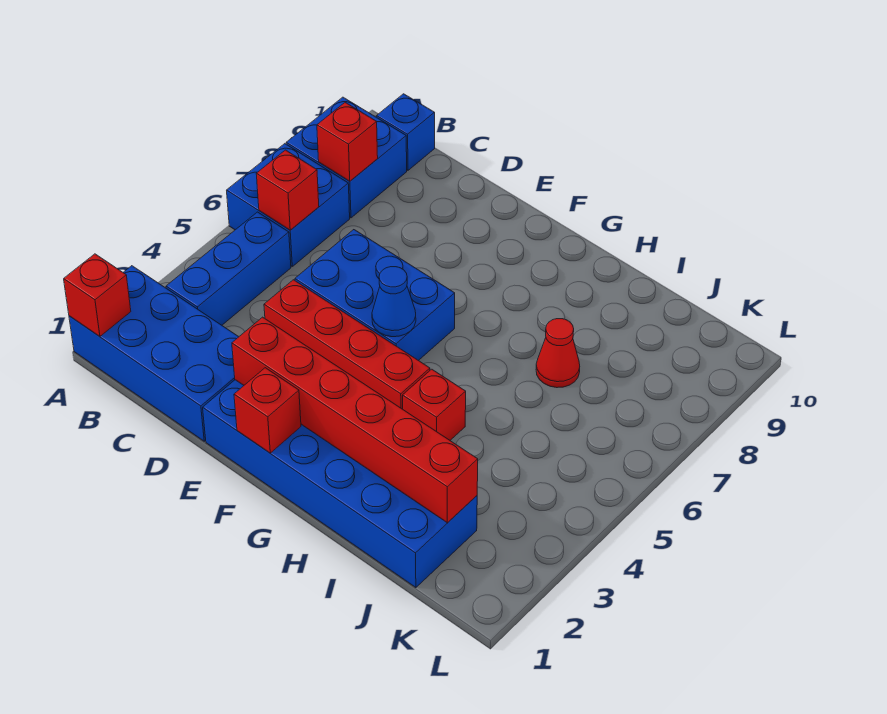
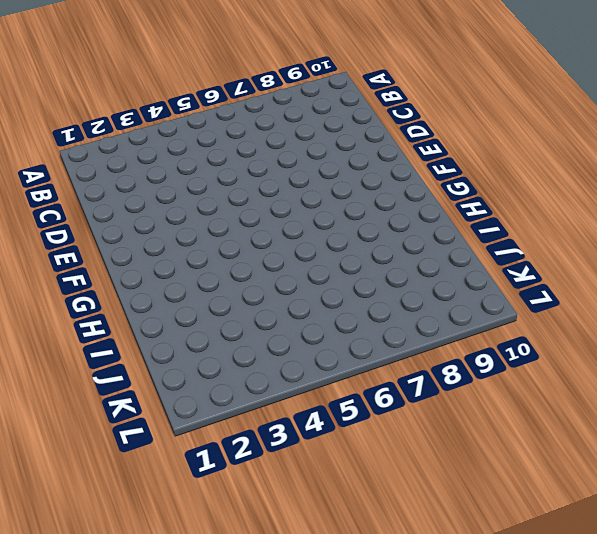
none -> blue brick A1:D2 level 1
none -> blue brick A6:B7 level 1
none -> blue brick A8:B9 level 1

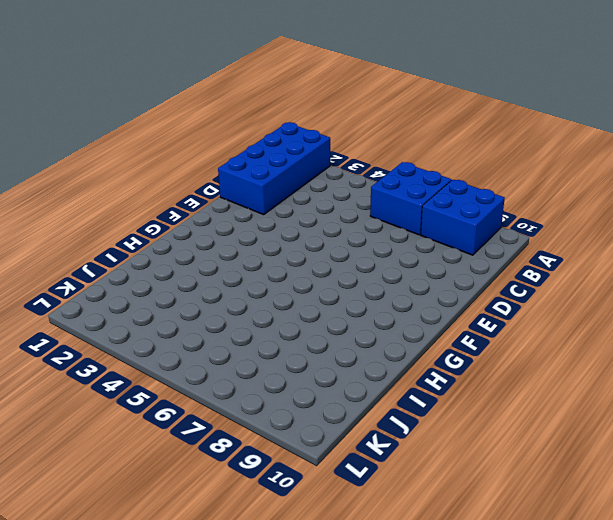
none -> blue brick B3:B5 level 1
none -> blue brick B10 level 1
none -> red brick D4:G4 level 1

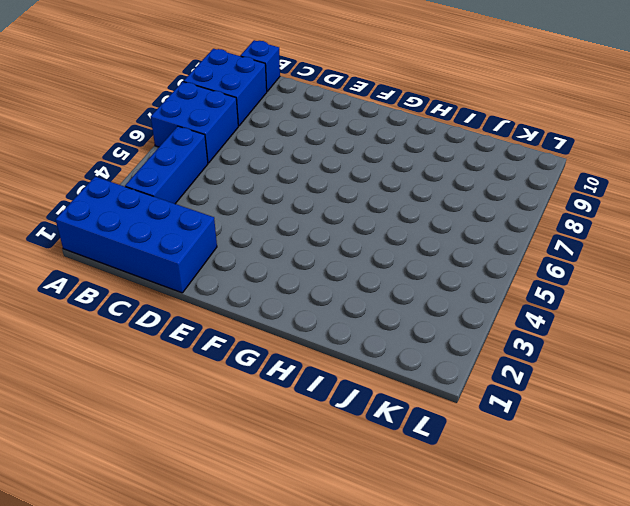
none -> red brick D4:G4 level 1
none -> blue brick D5:F6 level 1
none -> blue brick E1:J2 level 1

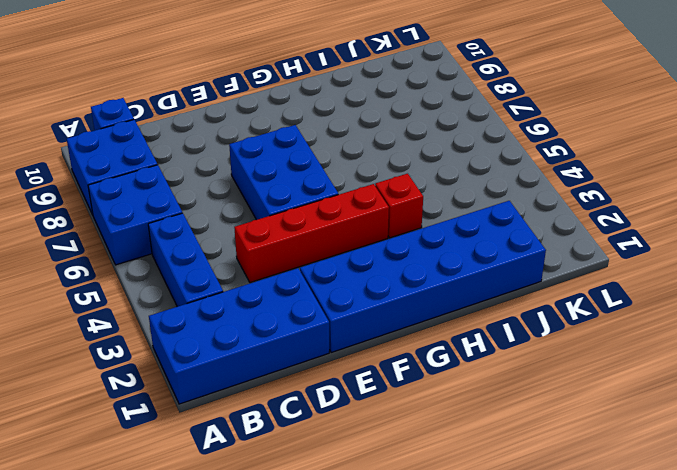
blue brick E5:F7 level 1 -> blue brick D5:F6 level 1
none -> red cone I7 level 1
none -> red brick A1 level 2
none -> red brick B6 level 2

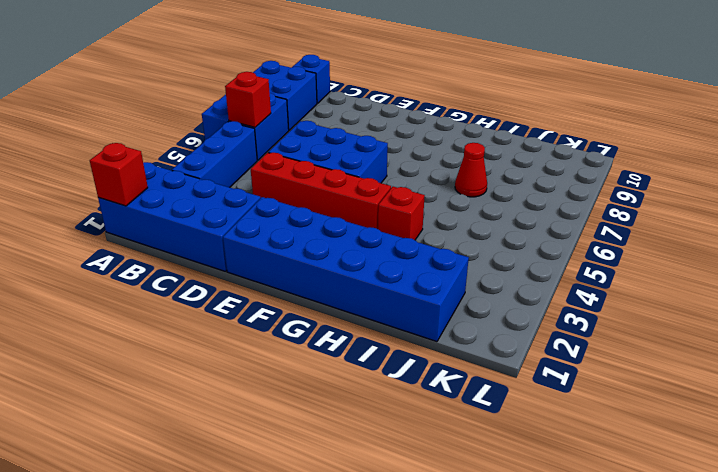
none -> red brick B8 level 2
none -> red brick E2:J2 level 2
none -> red brick F1 level 2

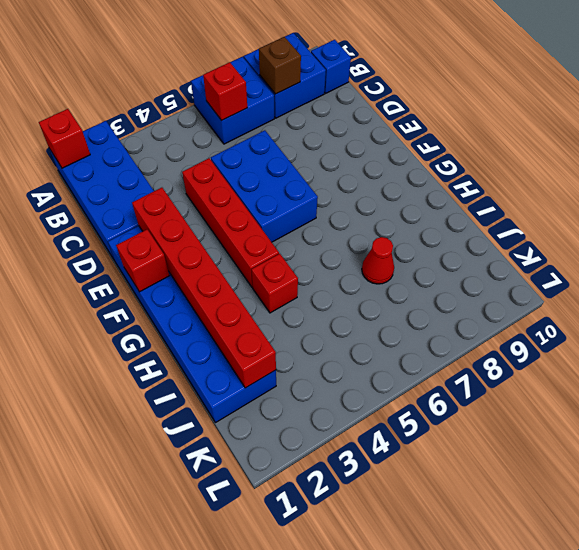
brown brick B8 level 2 -> red brick B8 level 2
none -> blue brick B3:B5 level 1
none -> blue cone F5 level 2

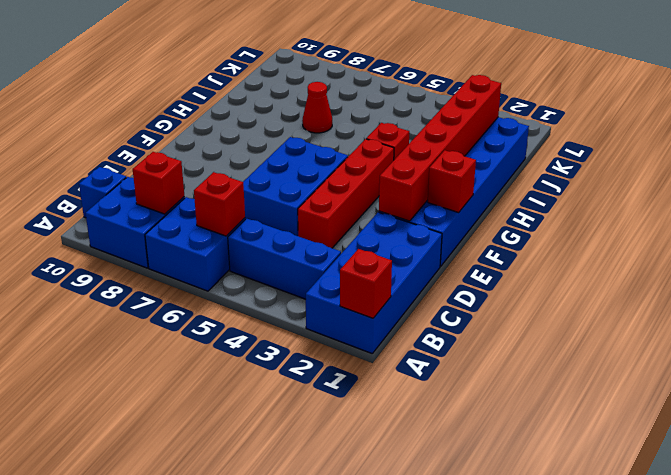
none -> blue cone F5 level 2

